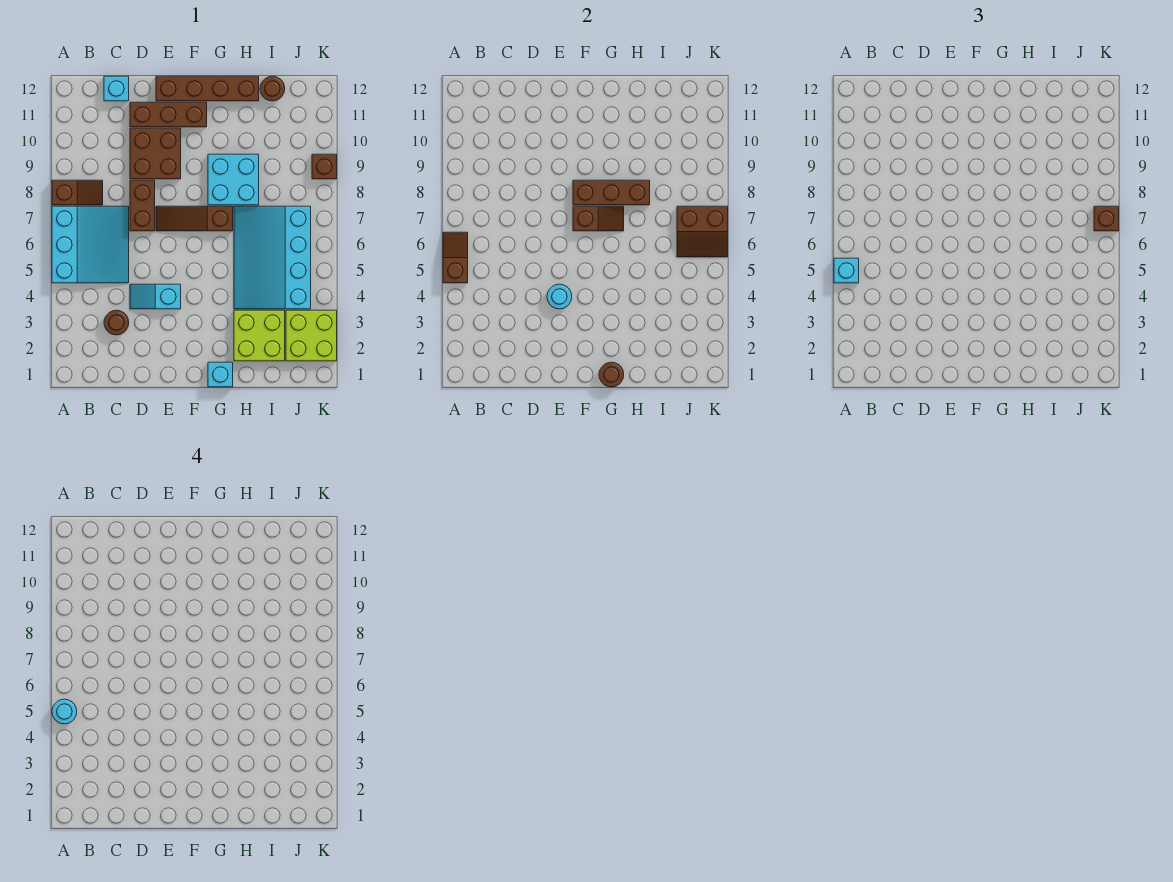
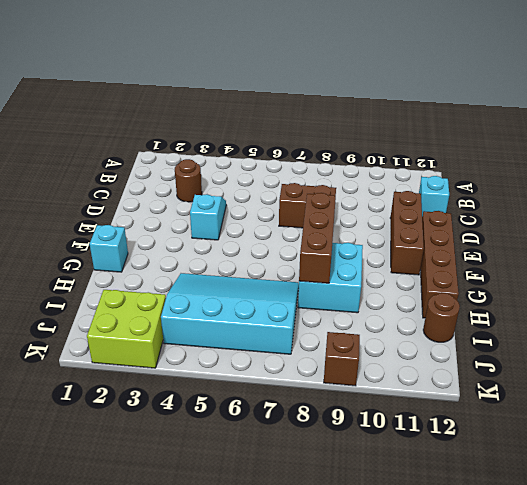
none -> cyan slope A5:C7 level 1 top A
none -> brown slope A8:B8 level 1 top A
none -> brown brick D9:E10 level 1

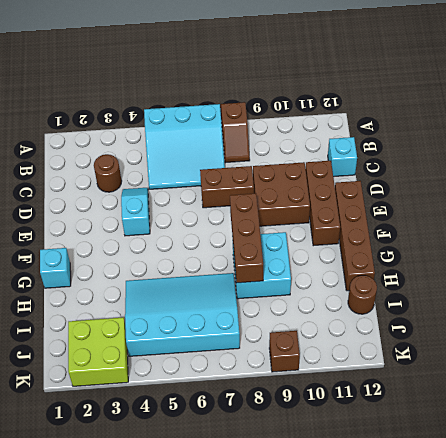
none -> brown slope E7:G7 level 1 top G
none -> lime brick H2:I3 level 1
none -> brown slope A5:A6 level 2 top 5

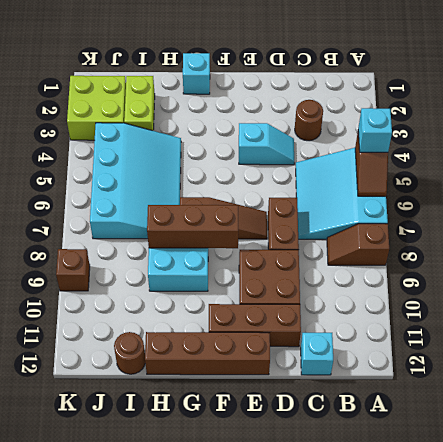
lime brick I2:I3 level 1 -> lime brick H2:I3 level 1
none -> cyan round brick E4 level 2
none -> brown slope F7:G7 level 2 top F
none -> brown round brick G1 level 2

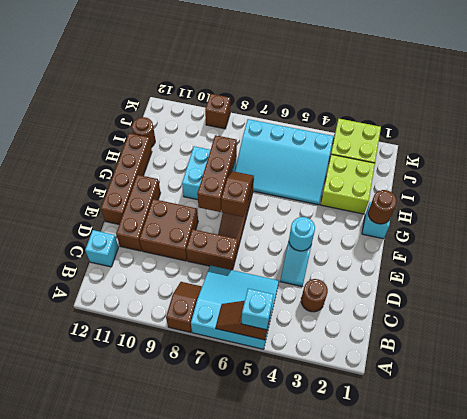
none -> brown slope J6:K7 level 2 top 7
none -> brown brick K7 level 3
none -> cyan round brick A5 level 4

